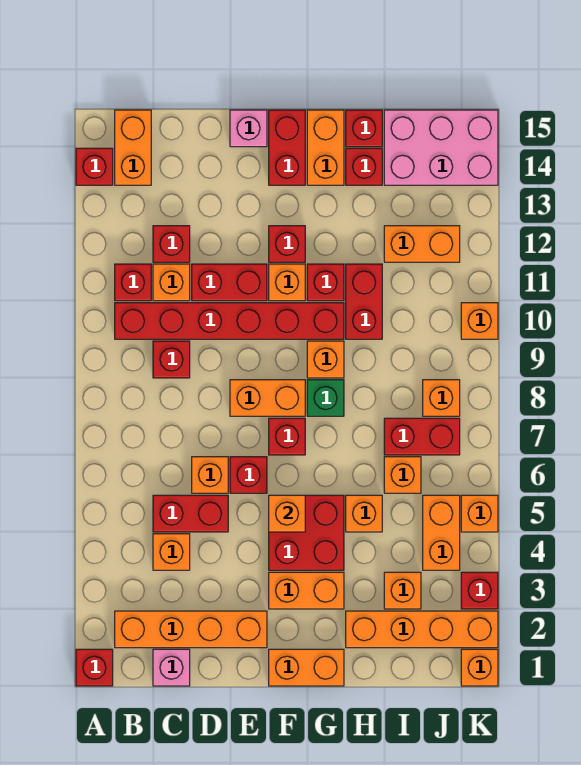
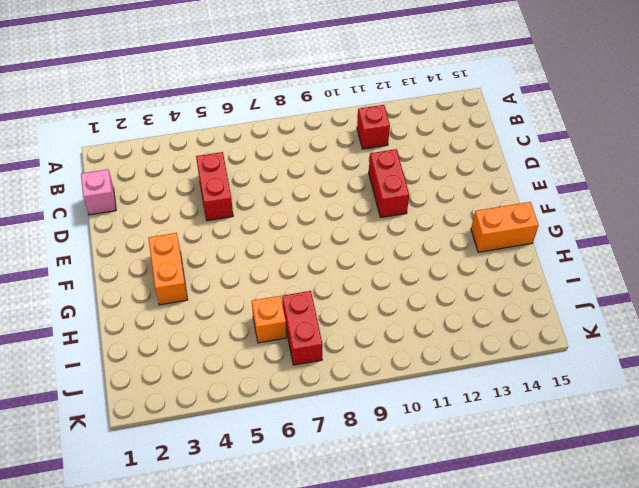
none -> red brick A1 level 1
none -> red brick A14 level 1
none -> orange brick B2:E2 level 1
none -> red brick B10:G10 level 1

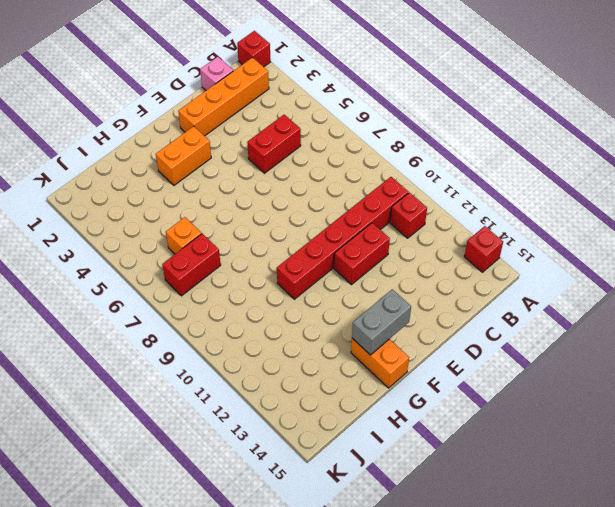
grey brick F14:G14 level 2 -> none
none -> orange brick B14:B15 level 1
none -> orange brick C4 level 1
none -> red brick C9 level 1
none -> orange brick C11 level 1

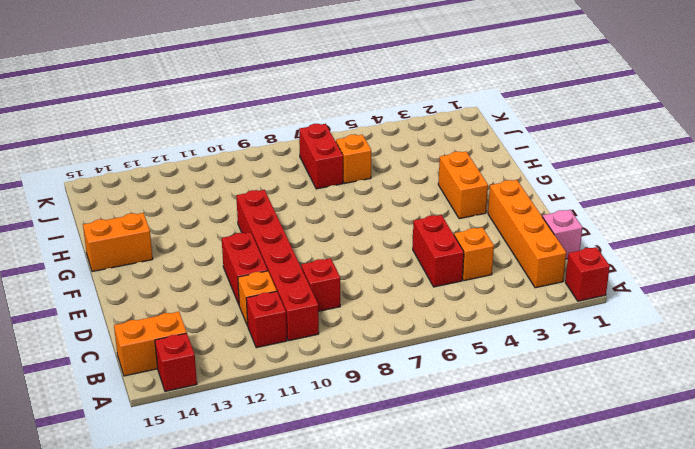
none -> red brick C12 level 1
none -> orange brick D6 level 1
none -> red brick E6 level 1
none -> orange brick E8:F8 level 1

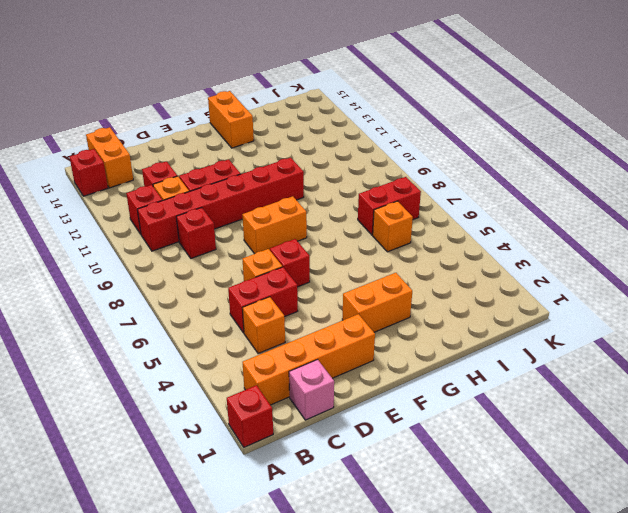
none -> pink brick E15 level 1
none -> orange brick F1:G1 level 1
none -> red brick F4:G5 level 1
none -> red brick F7 level 1

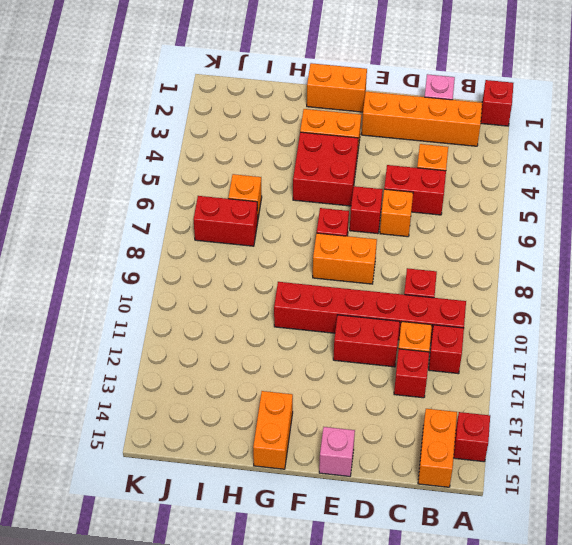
none -> orange brick F11 level 1
none -> red brick F12 level 1
none -> red brick F14:F15 level 1
none -> green brick G8 level 1

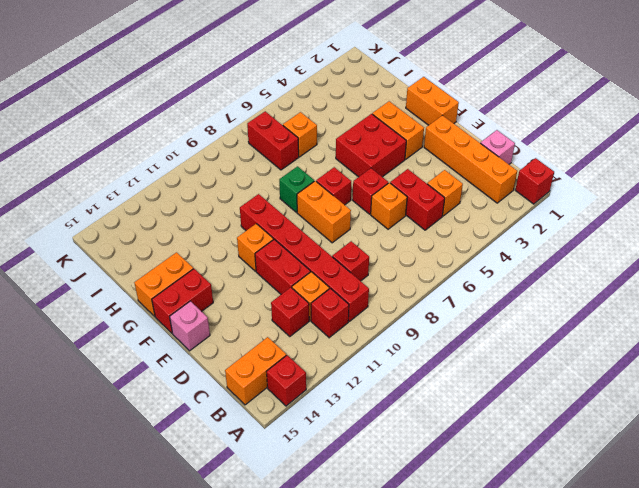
none -> red brick F12 level 1
none -> orange brick G9 level 1
none -> red brick G11 level 1
none -> orange brick H2:K2 level 1

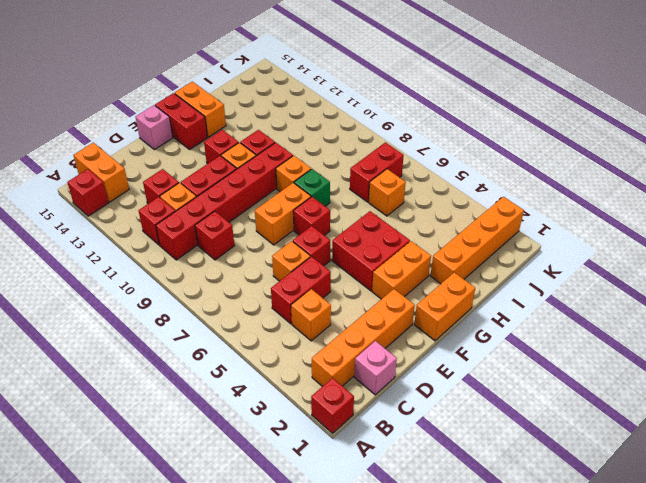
none -> orange brick H5 level 1
none -> red brick H10:H11 level 1
none -> red brick H14 level 1
none -> red brick H15 level 1

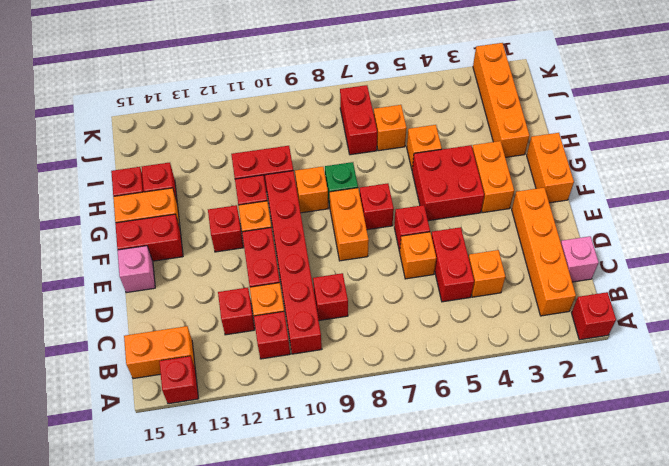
none -> orange brick I3 level 1
none -> orange brick I12:J12 level 1
none -> pink brick I14:K15 level 1
none -> orange brick J4:J5 level 1

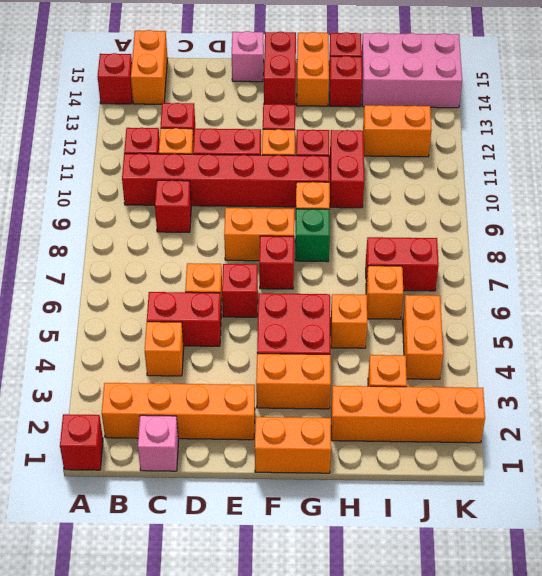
none -> orange brick J8 level 1
none -> orange brick K1 level 1
none -> red brick K3 level 1
none -> orange brick K5 level 1

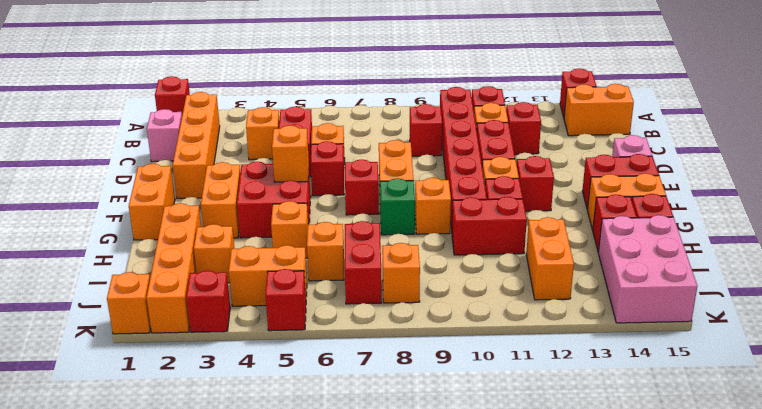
red brick K5 level 1 -> orange brick K5 level 1
none -> orange brick K10 level 1

